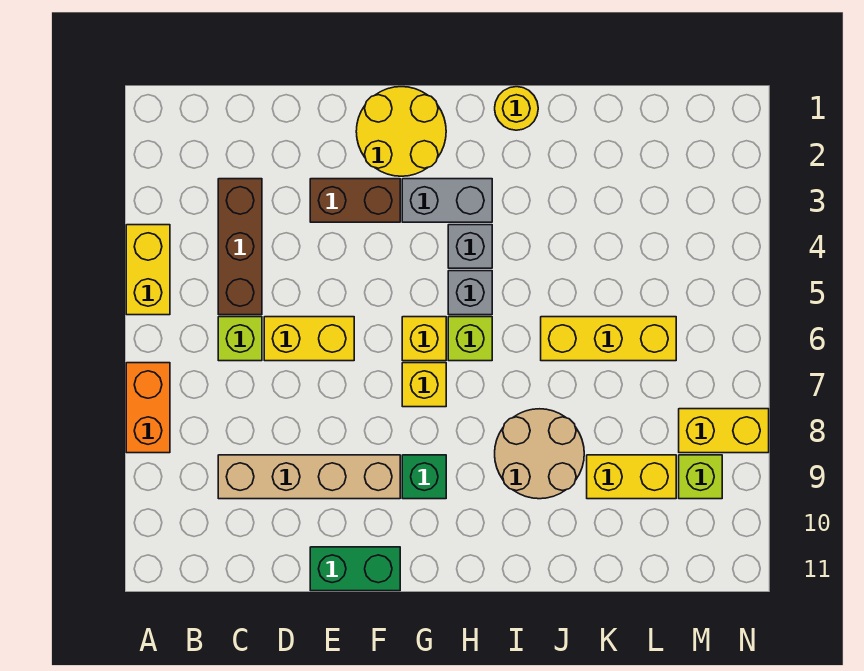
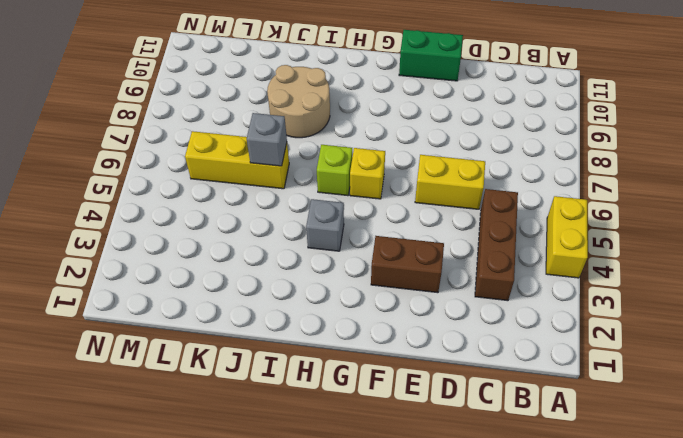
grey brick J6 level 2 -> grey brick H5 level 1
none -> orange brick A7:A8 level 1
none -> lime brick C6 level 1
none -> tan brick C9:F9 level 1

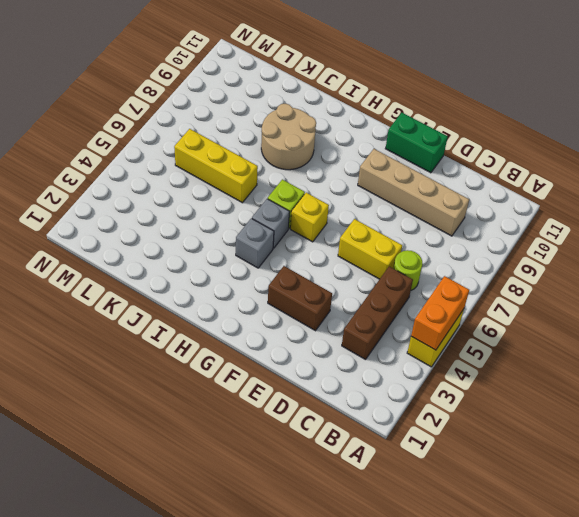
orange brick A4:A5 level 2 -> orange brick A7:A8 level 1
lime round brick C6 level 1 -> lime brick C6 level 1
none -> yellow round brick F1:G2 level 1
none -> grey brick G3:H3 level 1
none -> yellow brick G7 level 1

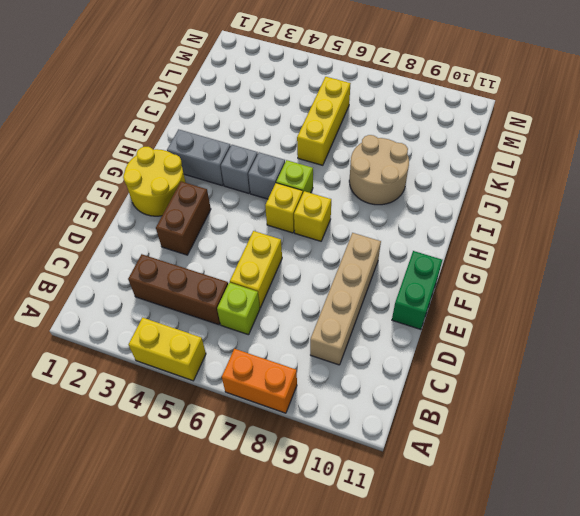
grey brick H2:H3 level 1 -> grey brick G3:H3 level 1
none -> green brick G9 level 1
none -> yellow round brick I1 level 1
none -> yellow brick K9:L9 level 1

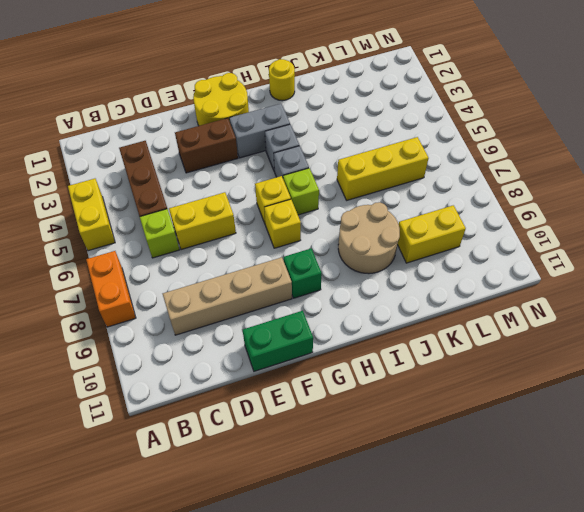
none -> yellow brick M8:N8 level 1
none -> lime brick M9 level 1

